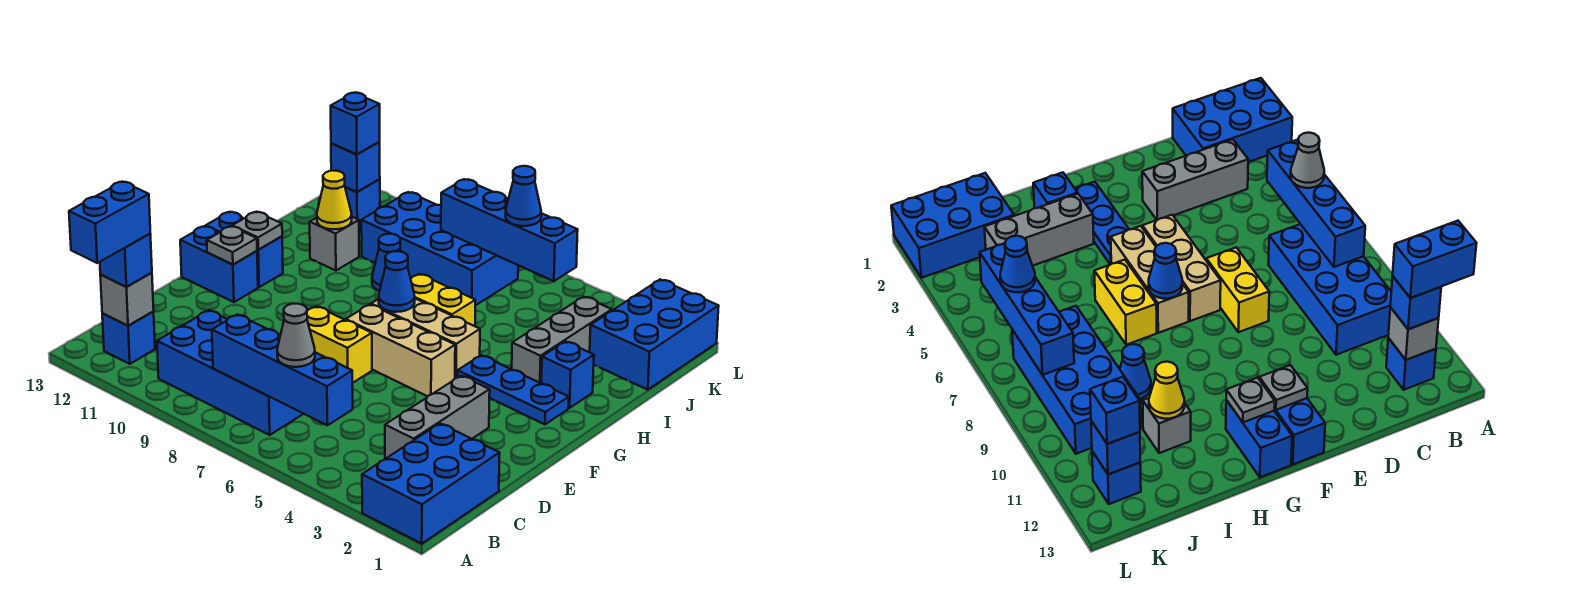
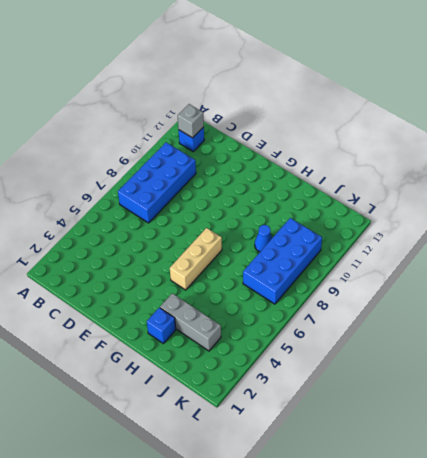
none -> blue brick A1:C2 level 1
none -> grey brick C3:E3 level 1
none -> yellow brick E7:E8 level 1
none -> tan brick F5:F7 level 1

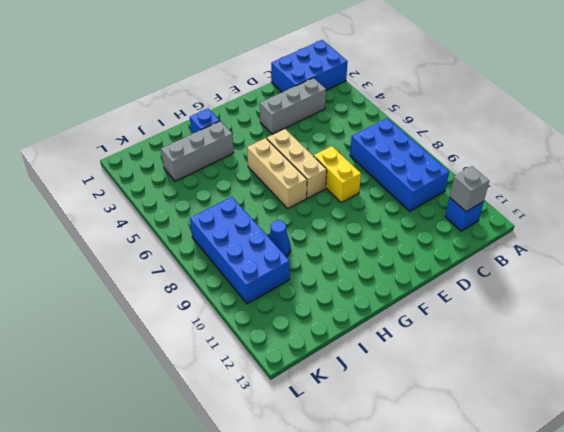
none -> blue brick F12:F13 level 1
none -> blue plate G2:G4 level 1
none -> blue brick G12:G13 level 1
none -> yellow brick H6:H7 level 1

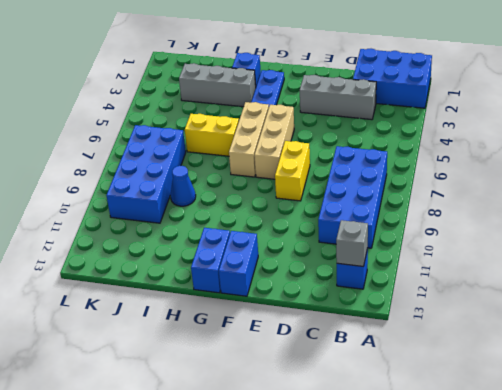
yellow brick H6:I6 level 1 -> yellow brick H6:H7 level 1
none -> grey brick I11 level 1
none -> blue brick J1:L2 level 1
none -> blue brick K12 level 1
none -> blue brick B5:B8 level 2

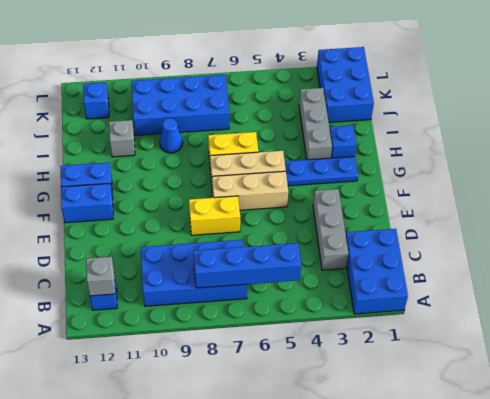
none -> grey plate F12 level 2
none -> blue cone G7 level 2
none -> grey plate G12 level 2
none -> yellow cone I11 level 2

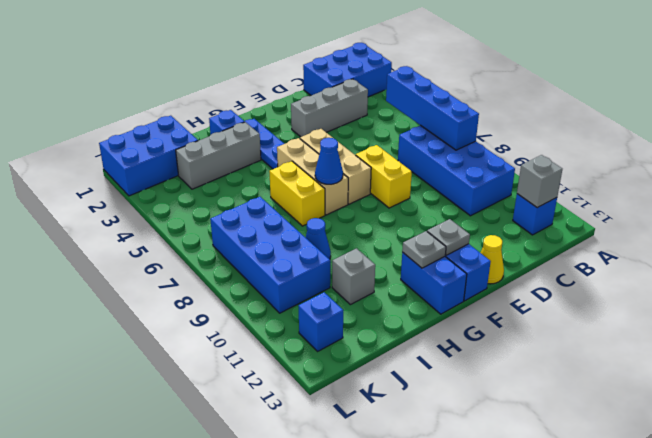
yellow cone E13 level 1 -> yellow cone I11 level 2
none -> blue brick K5:K8 level 2
none -> blue brick K12 level 2
none -> grey cone B6 level 3
none -> blue brick B12 level 3

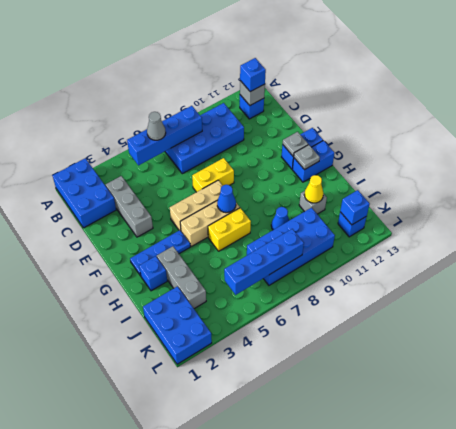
none -> blue cone K6 level 3
none -> blue brick K12 level 3
none -> blue brick A12:B12 level 4

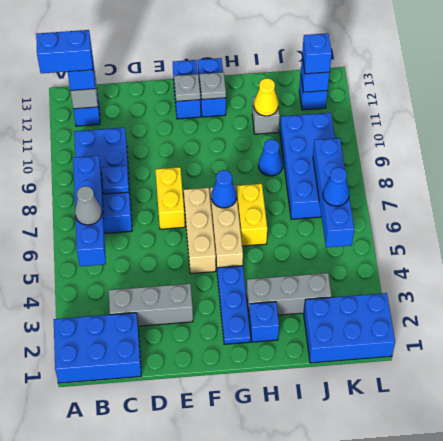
blue plate C8 level 2 -> none

